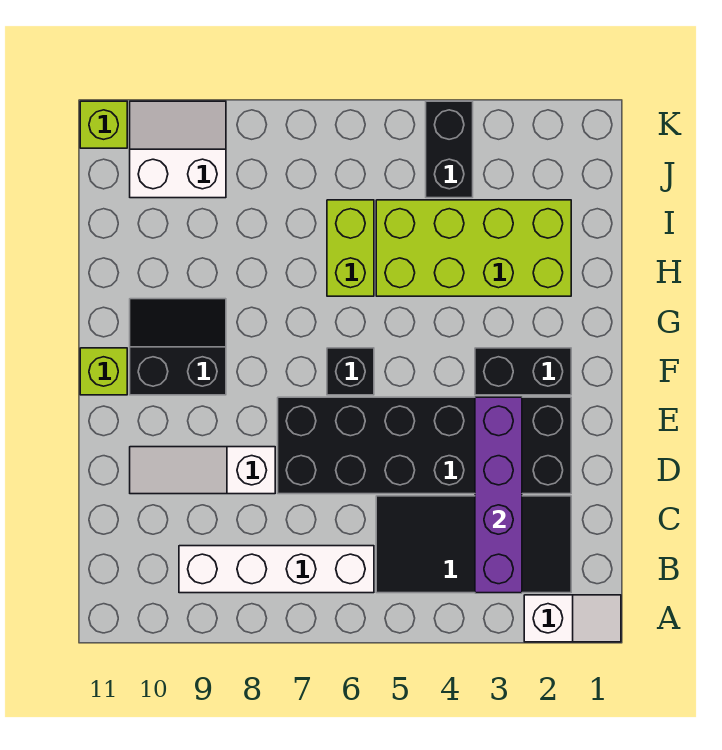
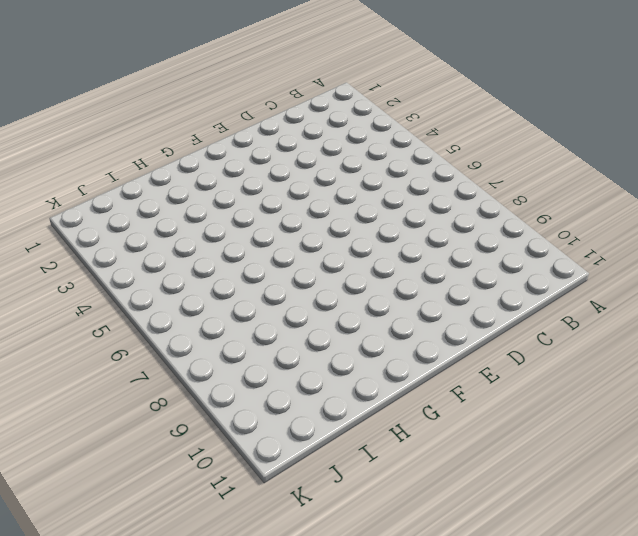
none -> white slope A1:A2 level 1 top 2
none -> black tile B2:C5 level 1
none -> white brick B6:B9 level 1

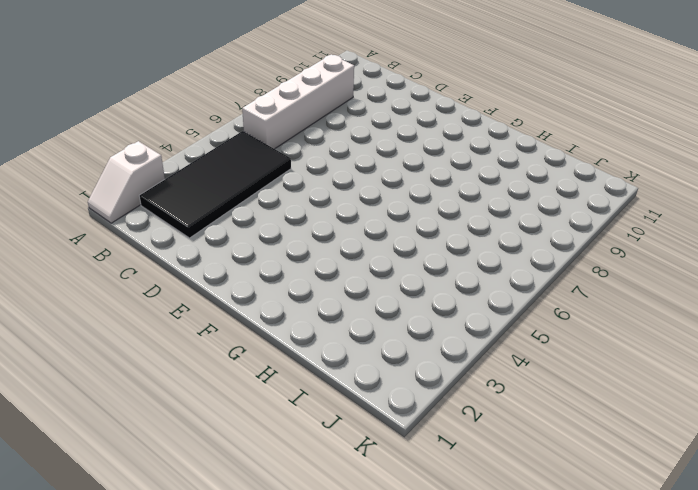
none -> black brick D2:E7 level 1
none -> white slope D8:D10 level 1 top 8
none -> black brick F2:F3 level 1

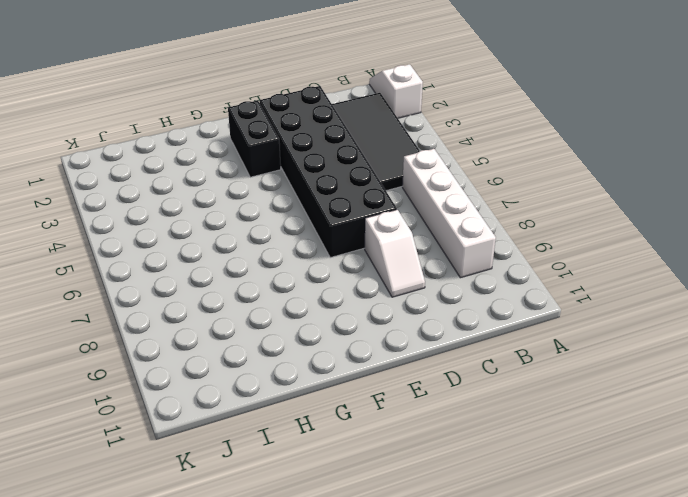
white slope D8:D9 level 1 top 8 -> white slope D8:D10 level 1 top 8
none -> black brick F6 level 1
none -> black slope F9:G10 level 1 top F
none -> lime brick F11 level 1

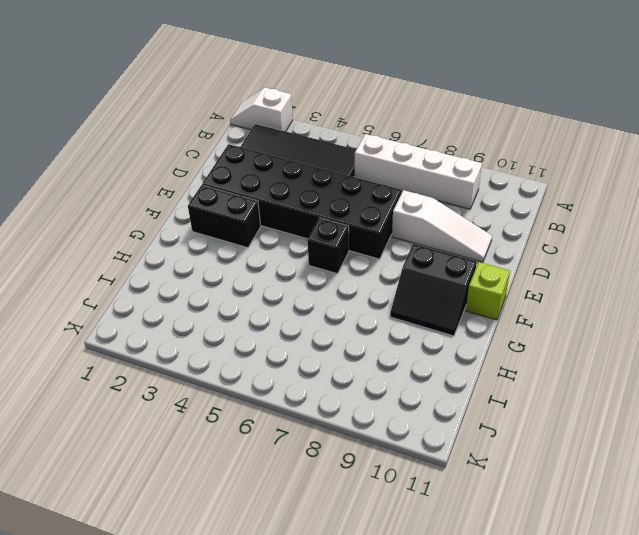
none -> lime brick H2:I5 level 1
none -> lime brick H6:I6 level 1
none -> black brick J4:K4 level 1

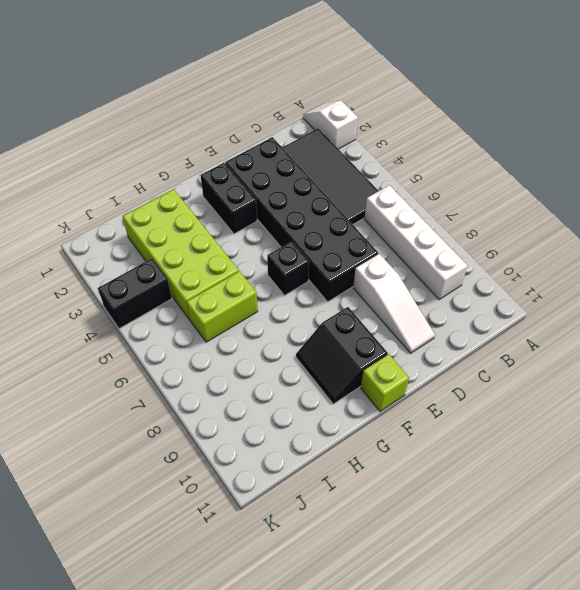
none -> white slope J9:K10 level 1 top J
none -> lime brick K11 level 1
none -> purple brick B3:E3 level 2

